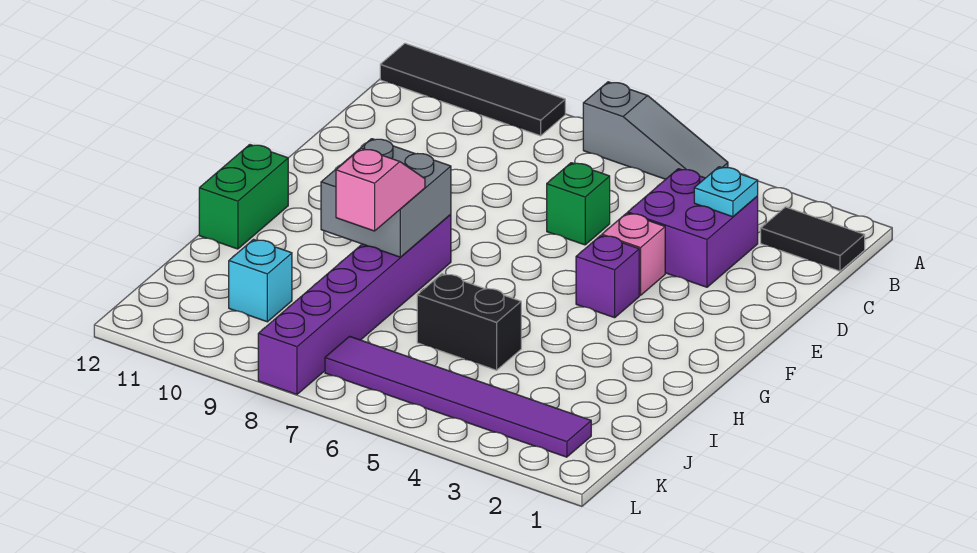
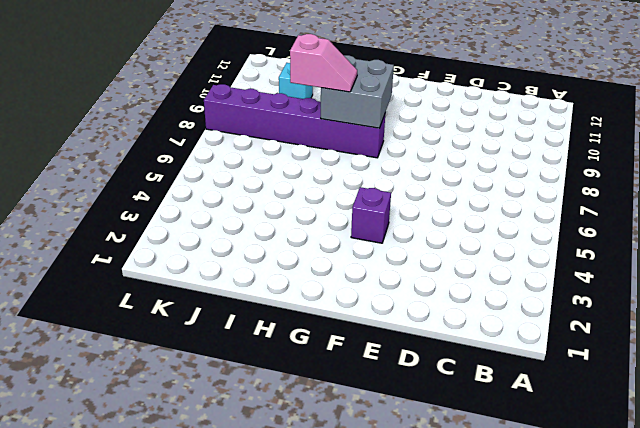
none -> grey slope A5:A7 level 1 top 7
none -> black tile A9:A12 level 1
none -> black tile B1:B2 level 1

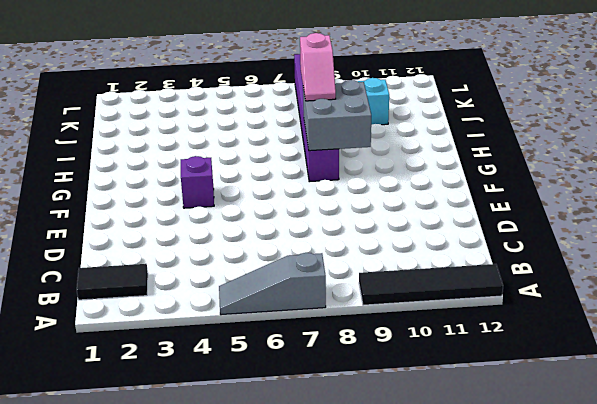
none -> purple brick C3:D4 level 1
none -> green brick D6 level 1
none -> pink brick E4 level 1

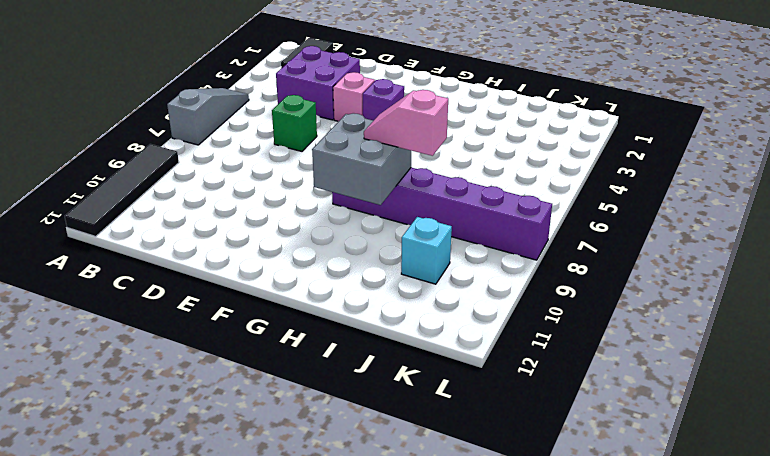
none -> green brick G12:H12 level 1
none -> black brick I5:I6 level 1
none -> purple tile K2:K7 level 1

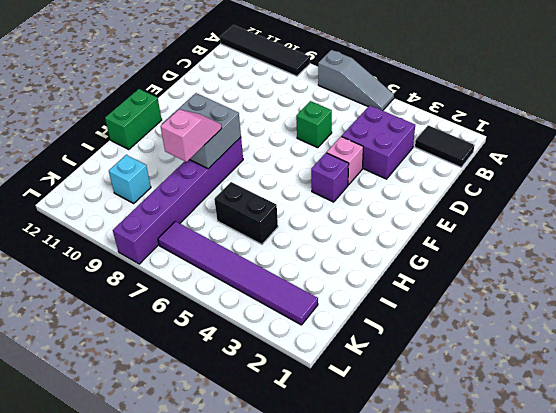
none -> cyan plate C3 level 2

